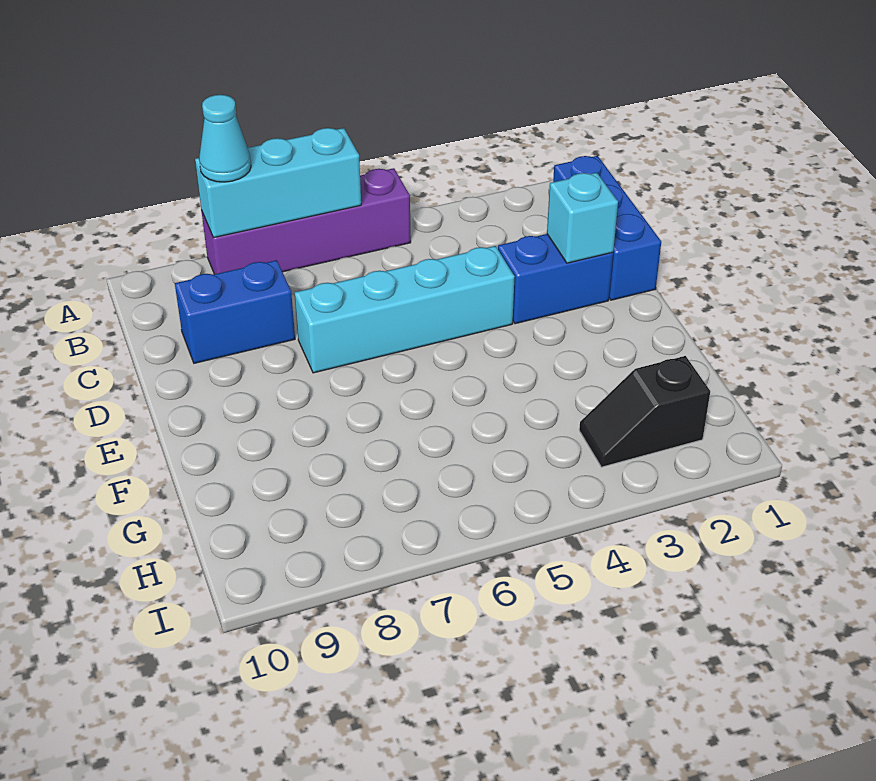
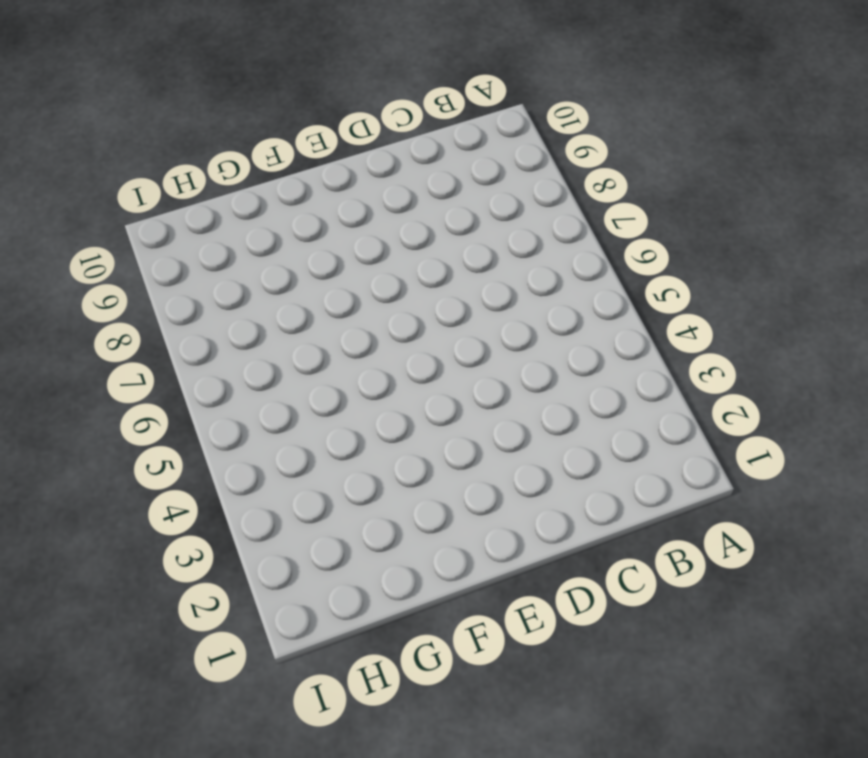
none -> purple brick A5:A8 level 1
none -> blue brick B1:D1 level 1

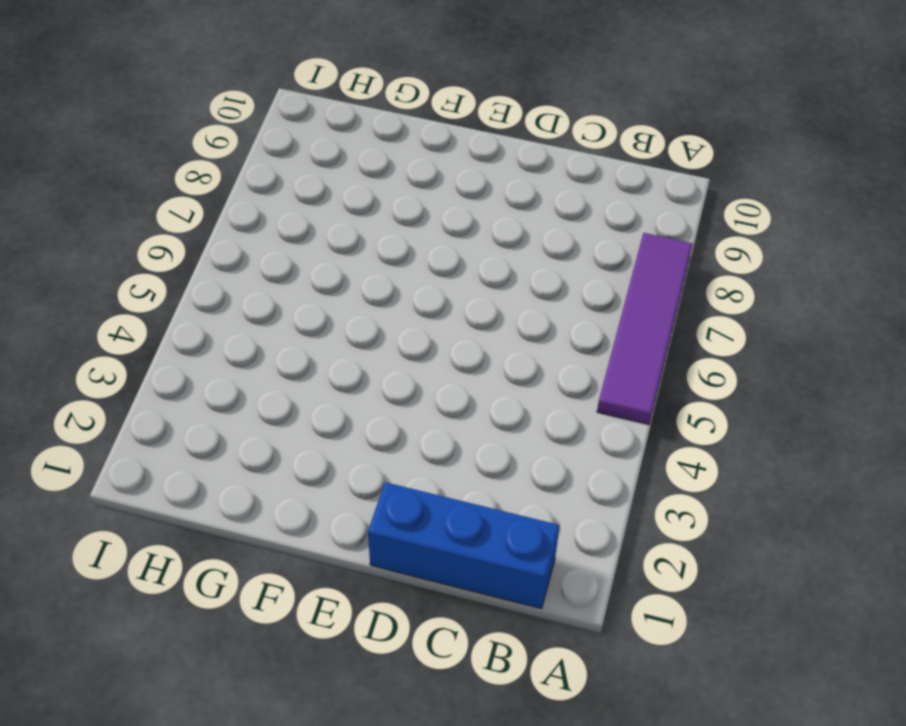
purple tile A5:A8 level 1 -> purple brick A5:A8 level 1
none -> blue brick C8:C9 level 1
none -> blue brick D2:D3 level 1

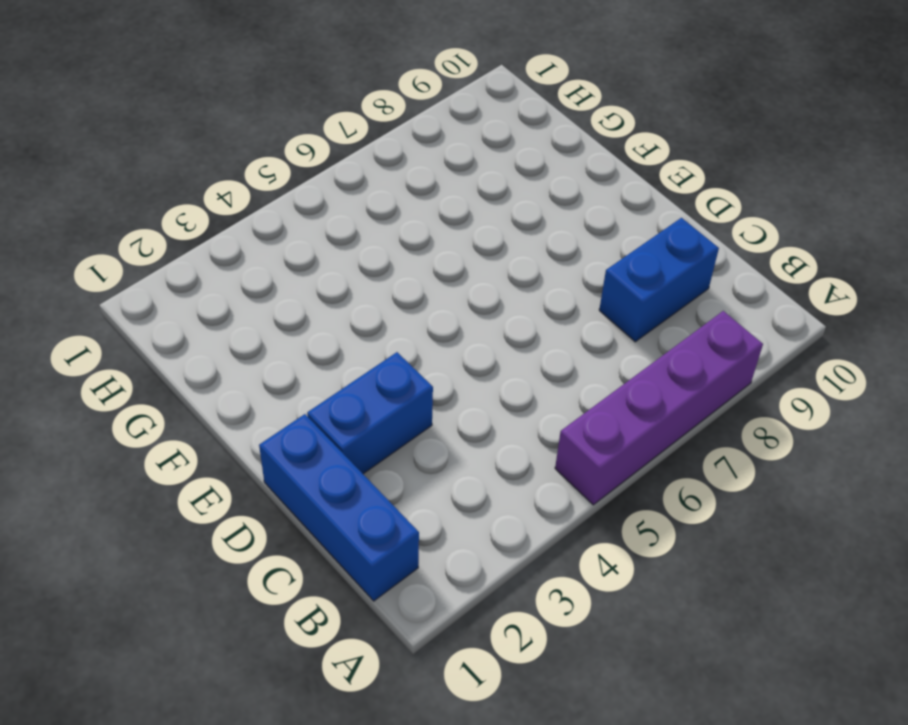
none -> cyan brick D4:D7 level 1
none -> black slope H2:H3 level 1 top 2

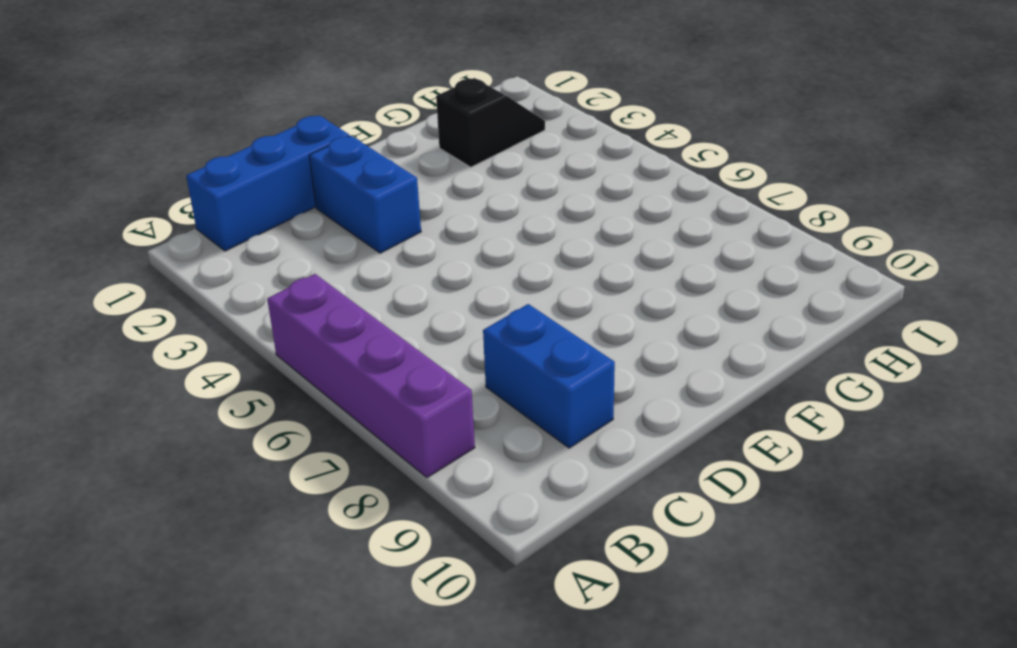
black slope G2:H2 level 1 top G -> black slope H2:H3 level 1 top 2
none -> cyan brick D4:D7 level 1
none -> cyan brick A6:A8 level 2

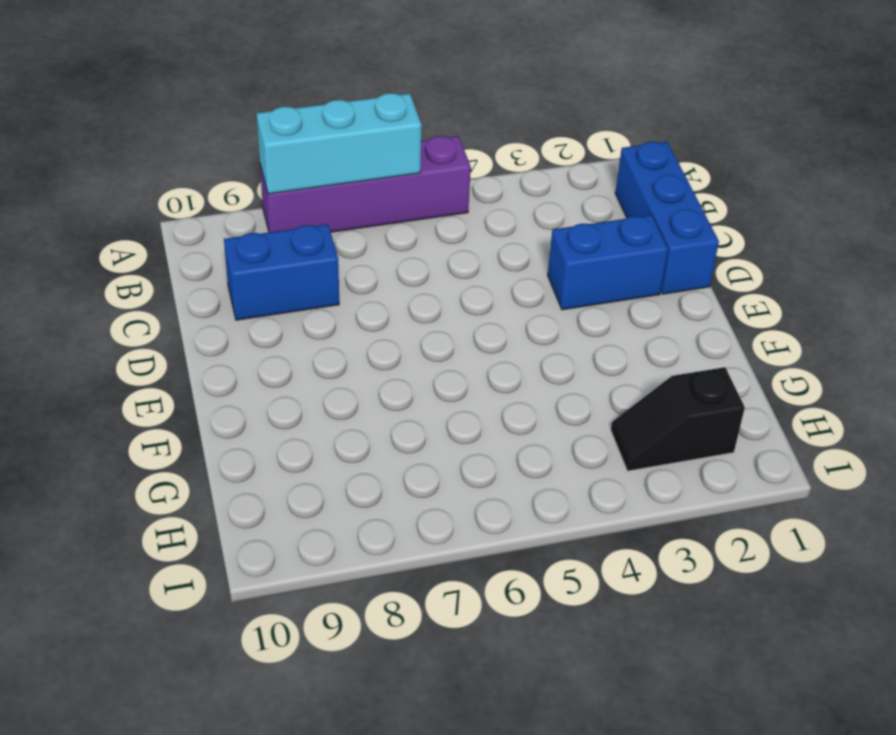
none -> cyan brick D4:D7 level 1
none -> cyan brick D2 level 2

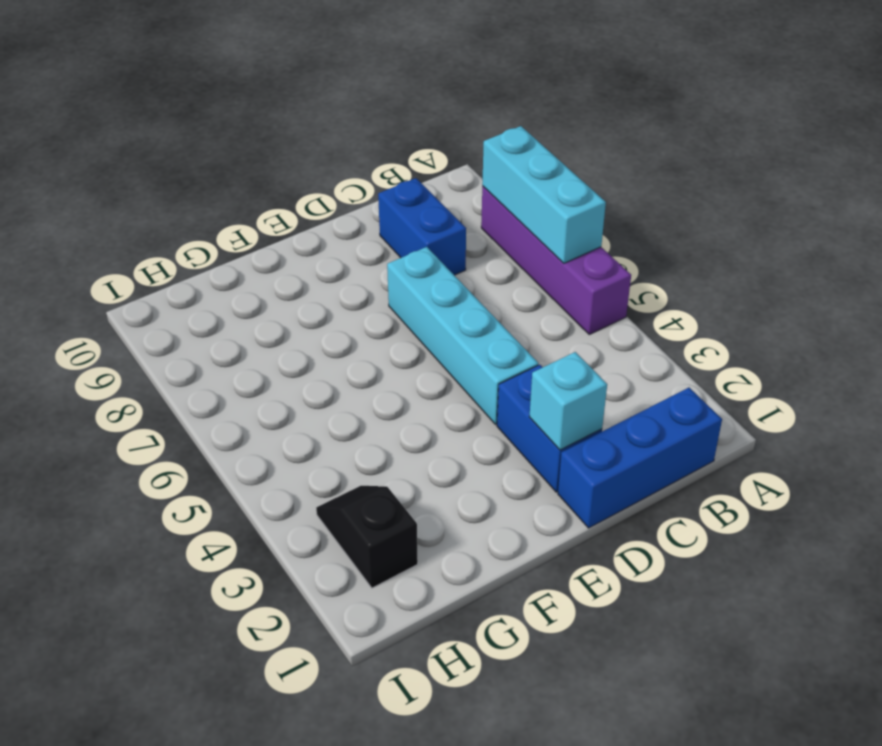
none -> cyan cone A8 level 3

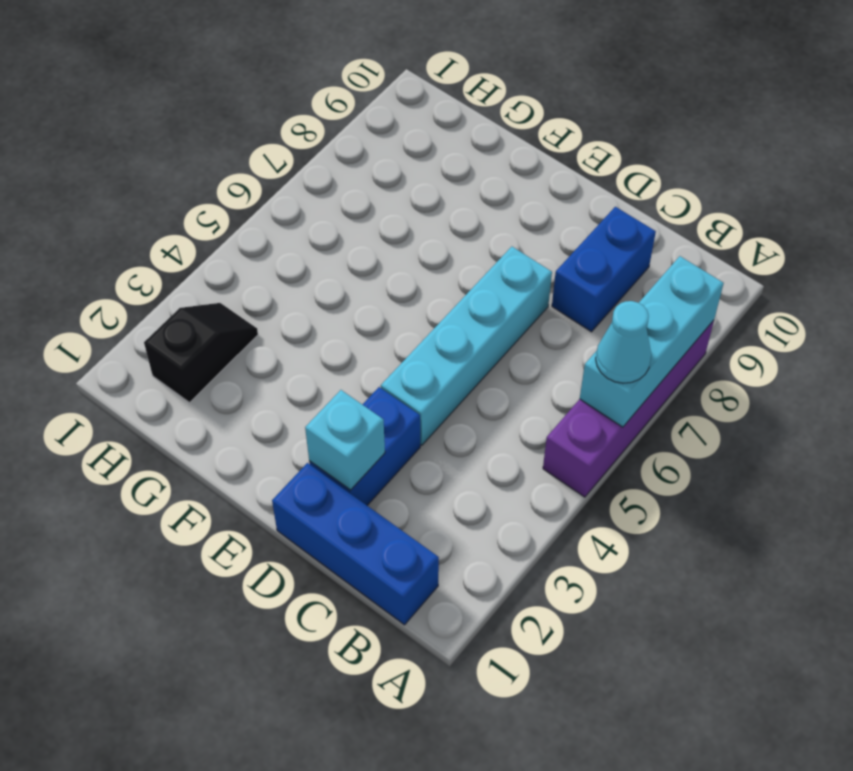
cyan cone A6 level 3 -> cyan cone A8 level 3

